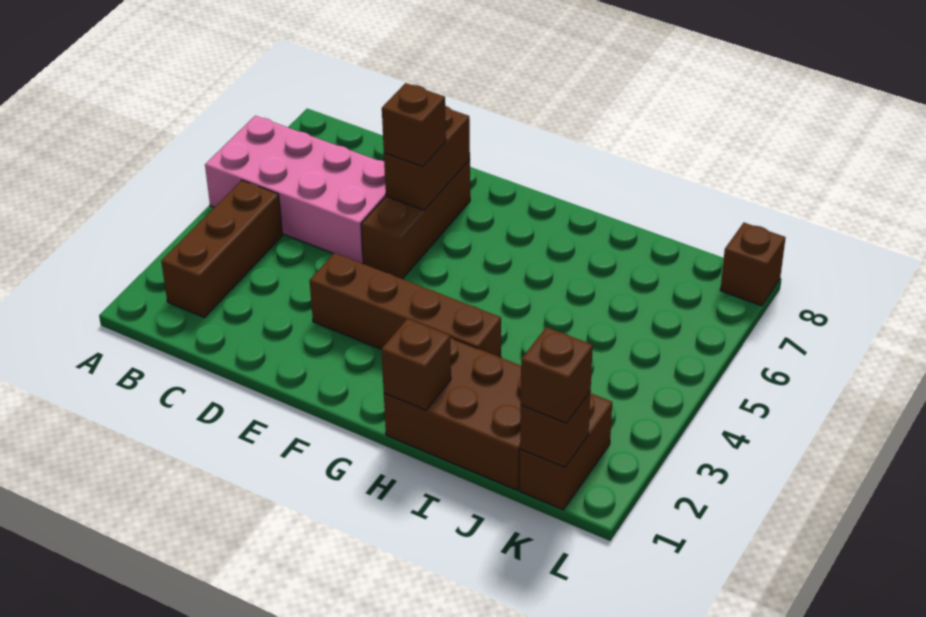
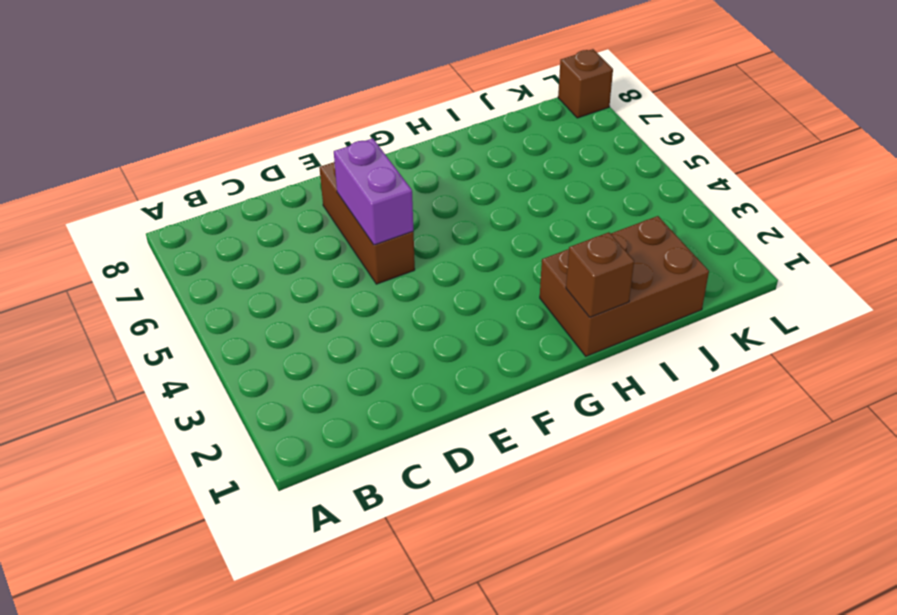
purple brick E5:E6 level 2 -> brown brick E6:E7 level 2
none -> pink brick A5:D6 level 1
none -> brown brick B2:B4 level 1
none -> brown brick E3:H3 level 1

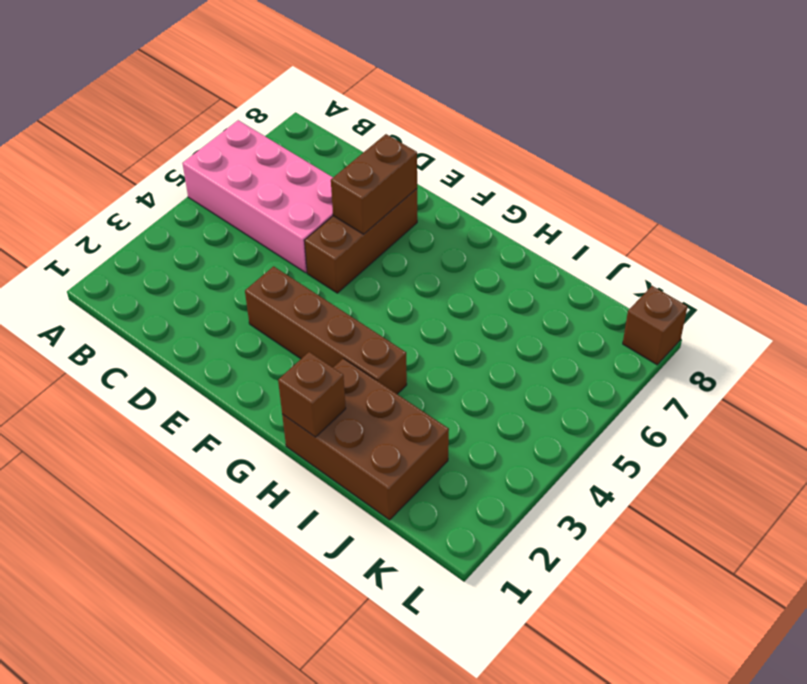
none -> brown brick B2:B4 level 1
none -> brown brick K1:K2 level 1
none -> brown brick K1 level 2

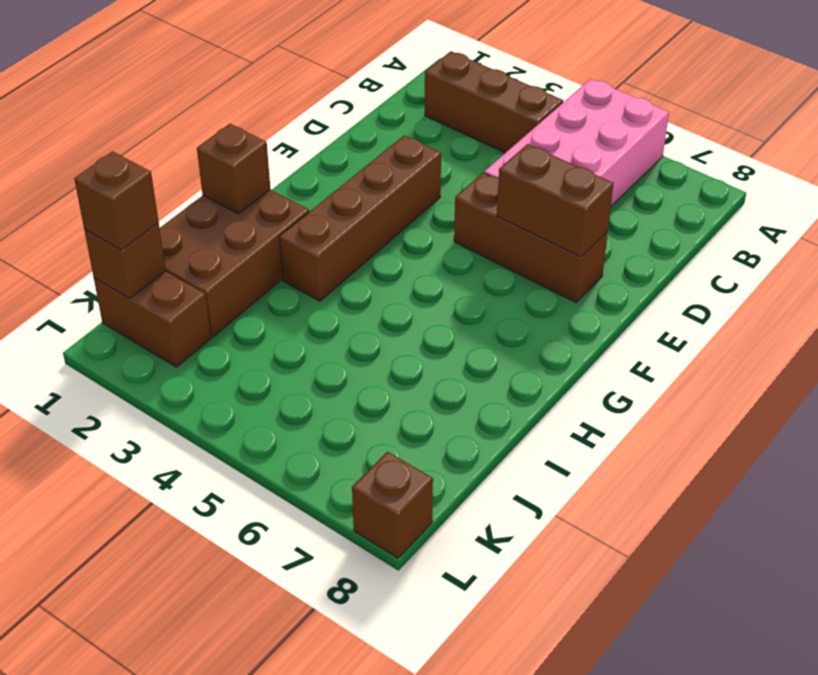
none -> brown brick E6 level 3

